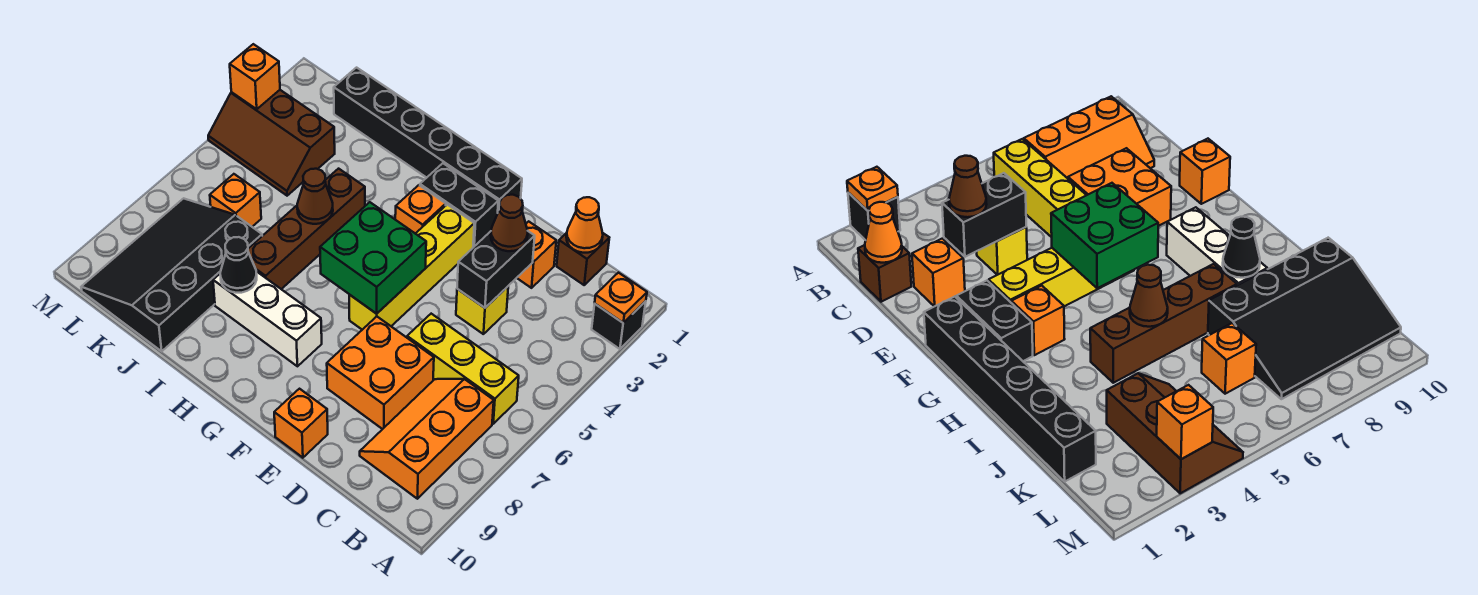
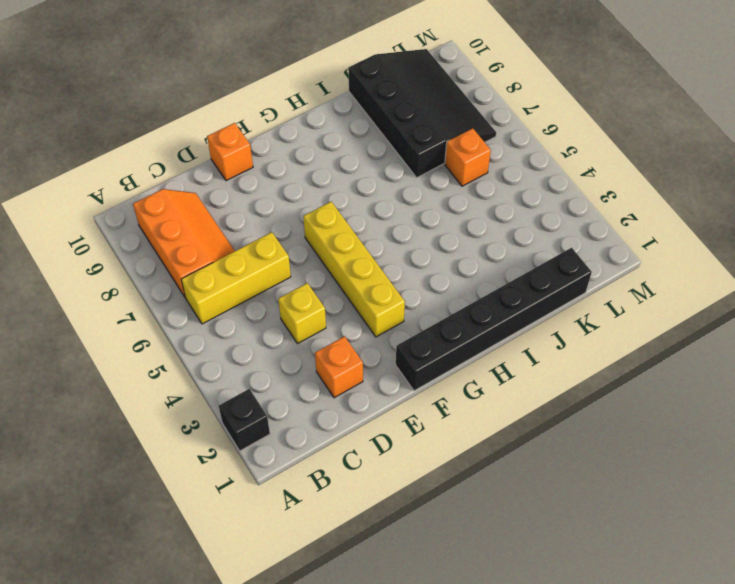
none -> brown brick C1 level 1
none -> orange brick D7:E8 level 1
none -> black brick F2:G2 level 1

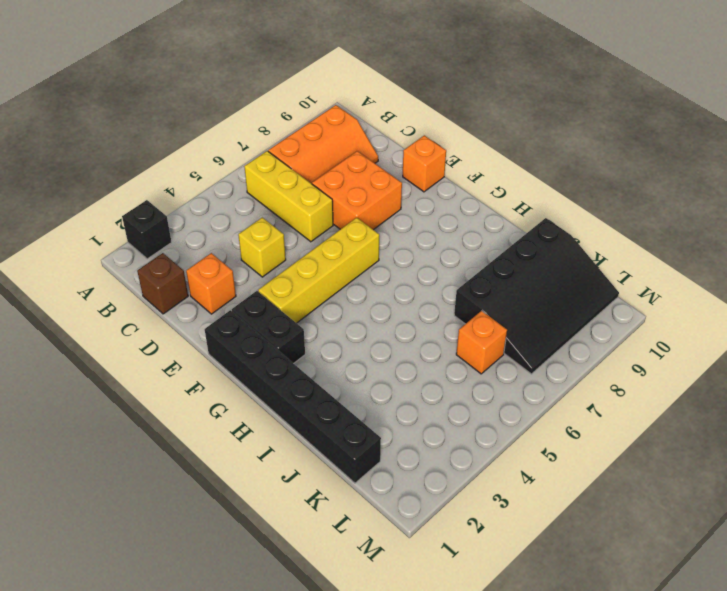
none -> orange brick G3 level 1
none -> white brick G8:I8 level 1
none -> brown brick I4:I7 level 1

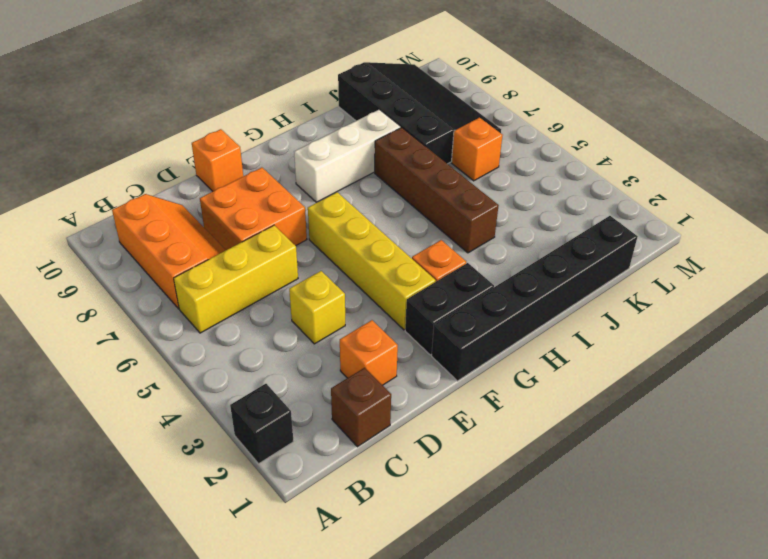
none -> brown slope K3:M4 level 1 top 3
none -> orange plate A2 level 2
none -> orange cone C1 level 2

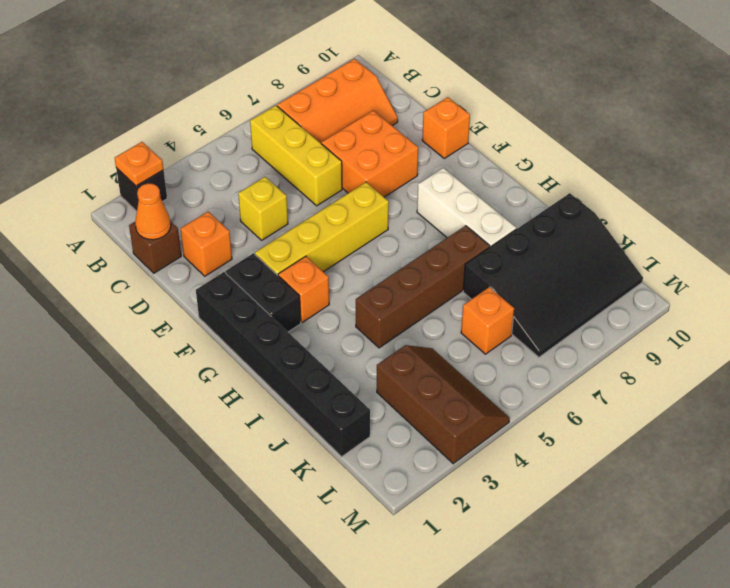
none -> black brick D3:D4 level 2
none -> green brick F5:G6 level 2
none -> brown cone I5 level 2

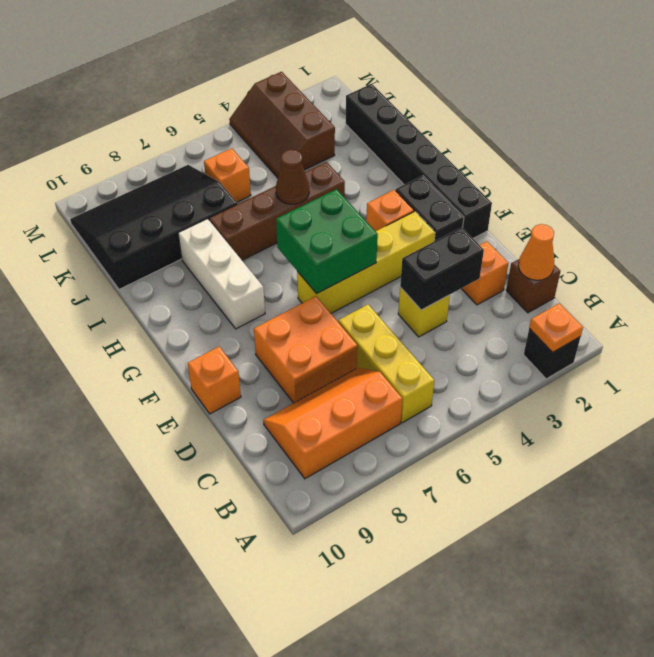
none -> black cone I8 level 2
none -> orange brick M3 level 2
none -> brown cone D3 level 3

